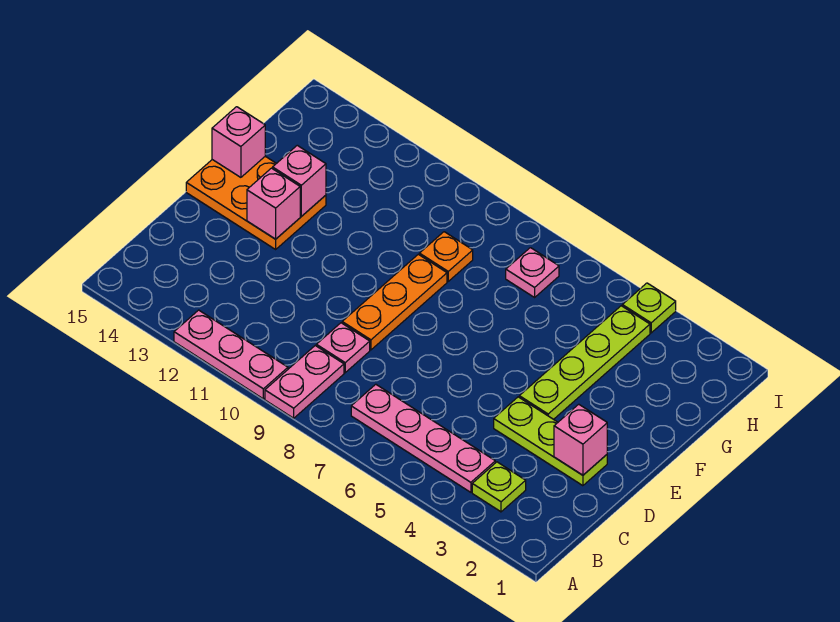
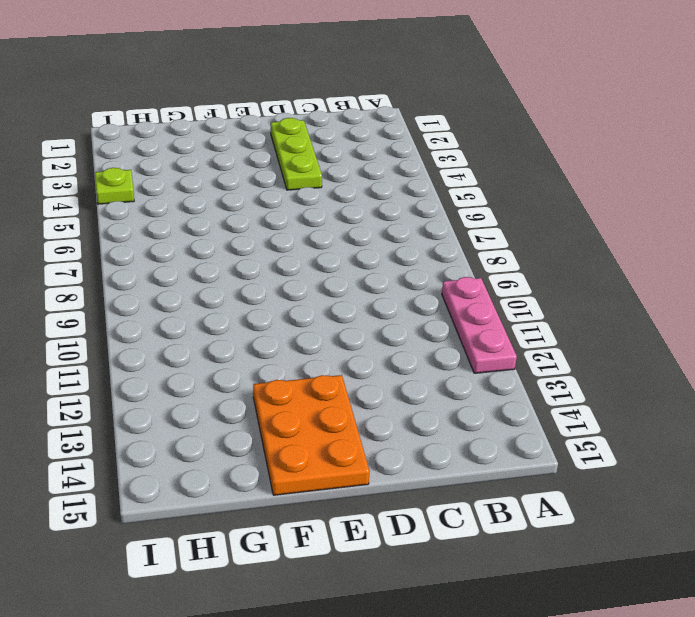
none -> pink plate A9:B9 level 1
none -> lime plate B3 level 1
none -> pink plate B4:B7 level 1

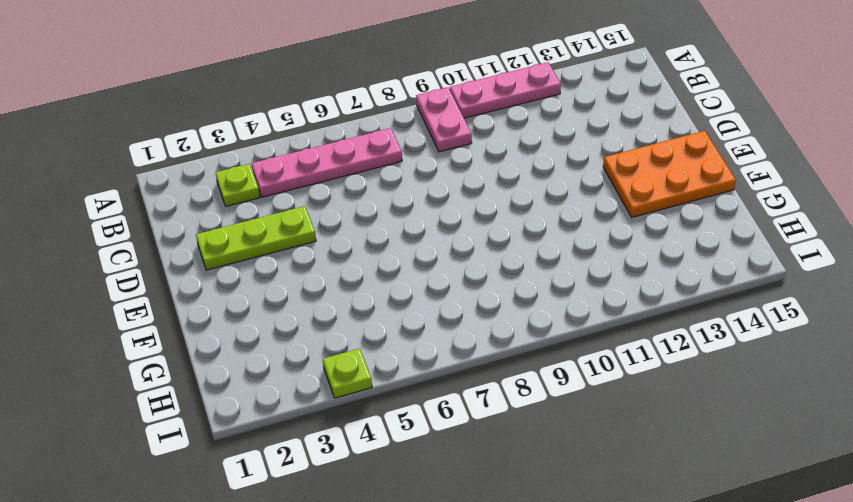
none -> pink plate C9 level 1
none -> orange plate D9:F9 level 1
none -> lime plate E4:H4 level 1

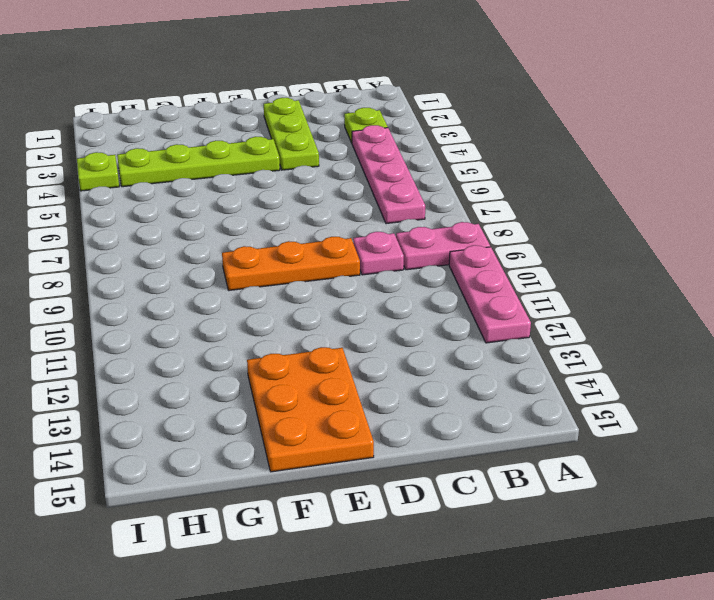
none -> orange plate G9 level 1
none -> pink plate H7 level 1
none -> pink brick D2 level 2

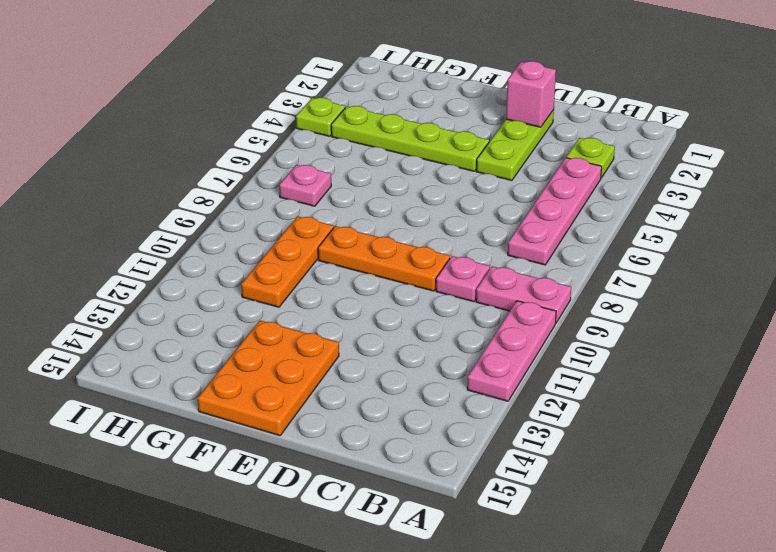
orange plate G9:G11 level 1 -> orange plate G9 level 1
none -> pink brick E13 level 2
none -> pink brick F13 level 2
none -> pink brick F15 level 2

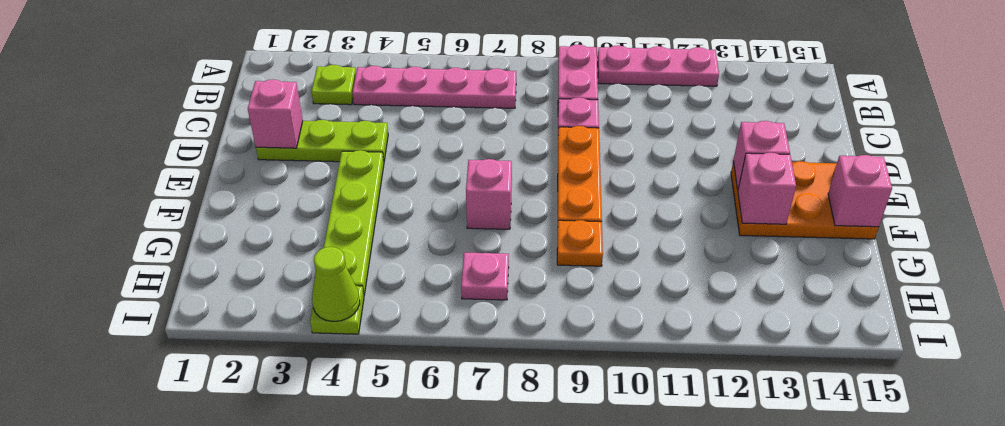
pink brick F7 level 1 -> none
lime cone I4 level 2 -> none

